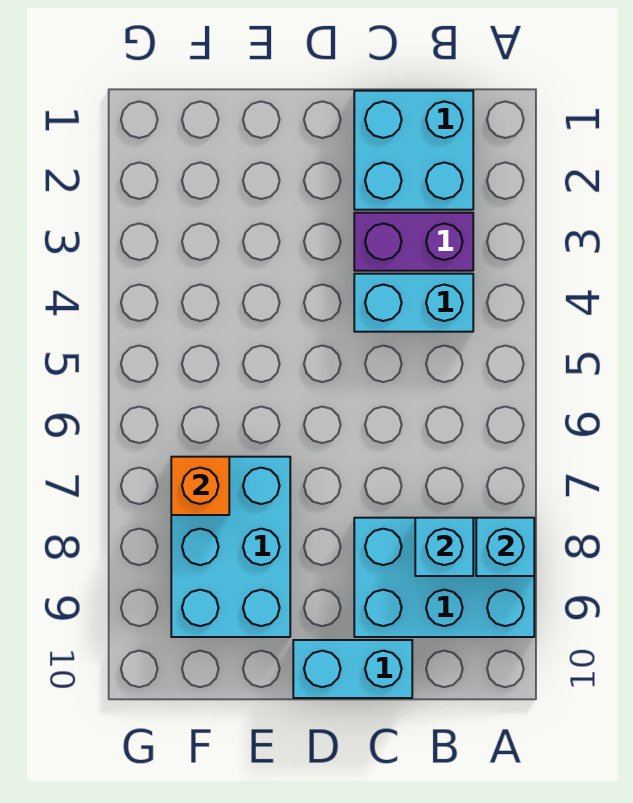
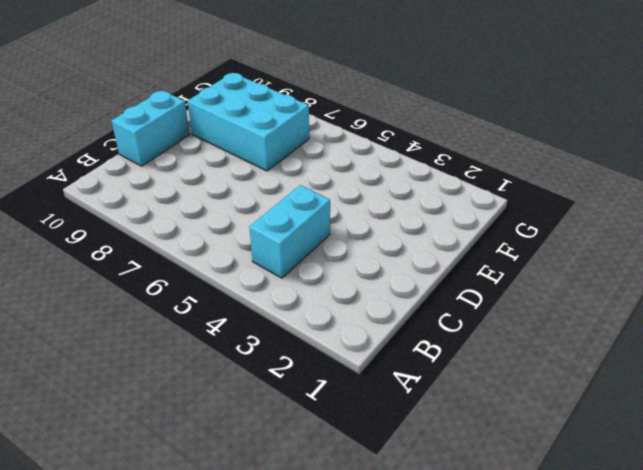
none -> cyan brick A8:C9 level 1
none -> cyan brick B1:C2 level 1

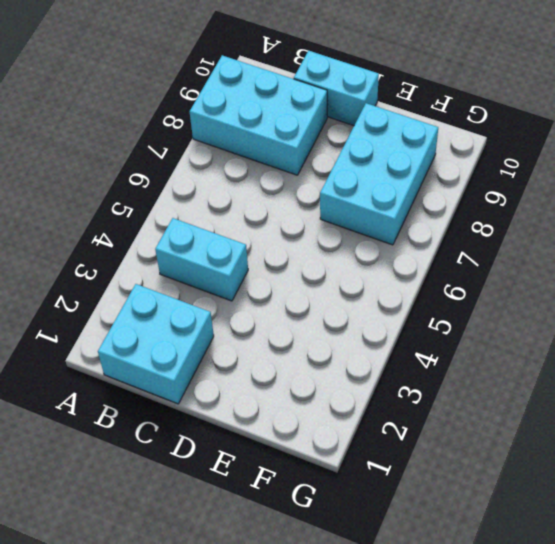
none -> purple brick B3:C3 level 1
none -> cyan brick A8 level 2

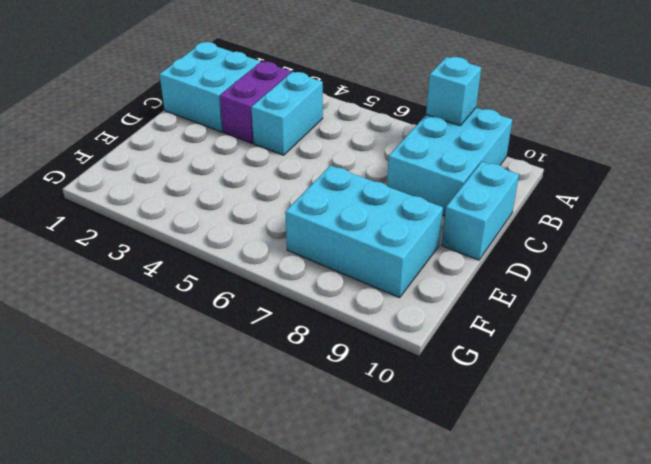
none -> cyan brick B8 level 2
none -> orange brick F7 level 2

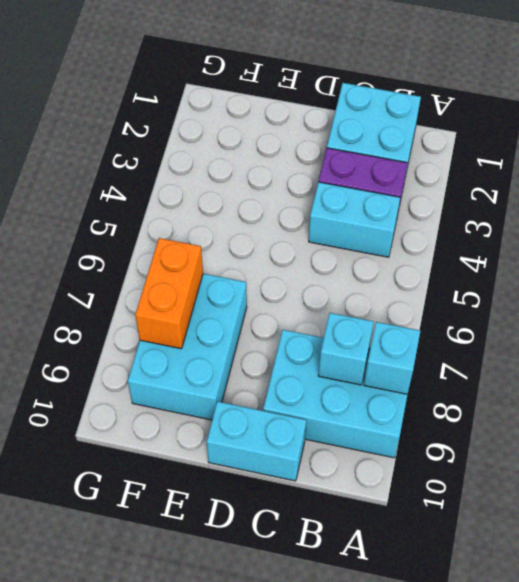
orange brick F7:F8 level 2 -> orange brick F7 level 2

